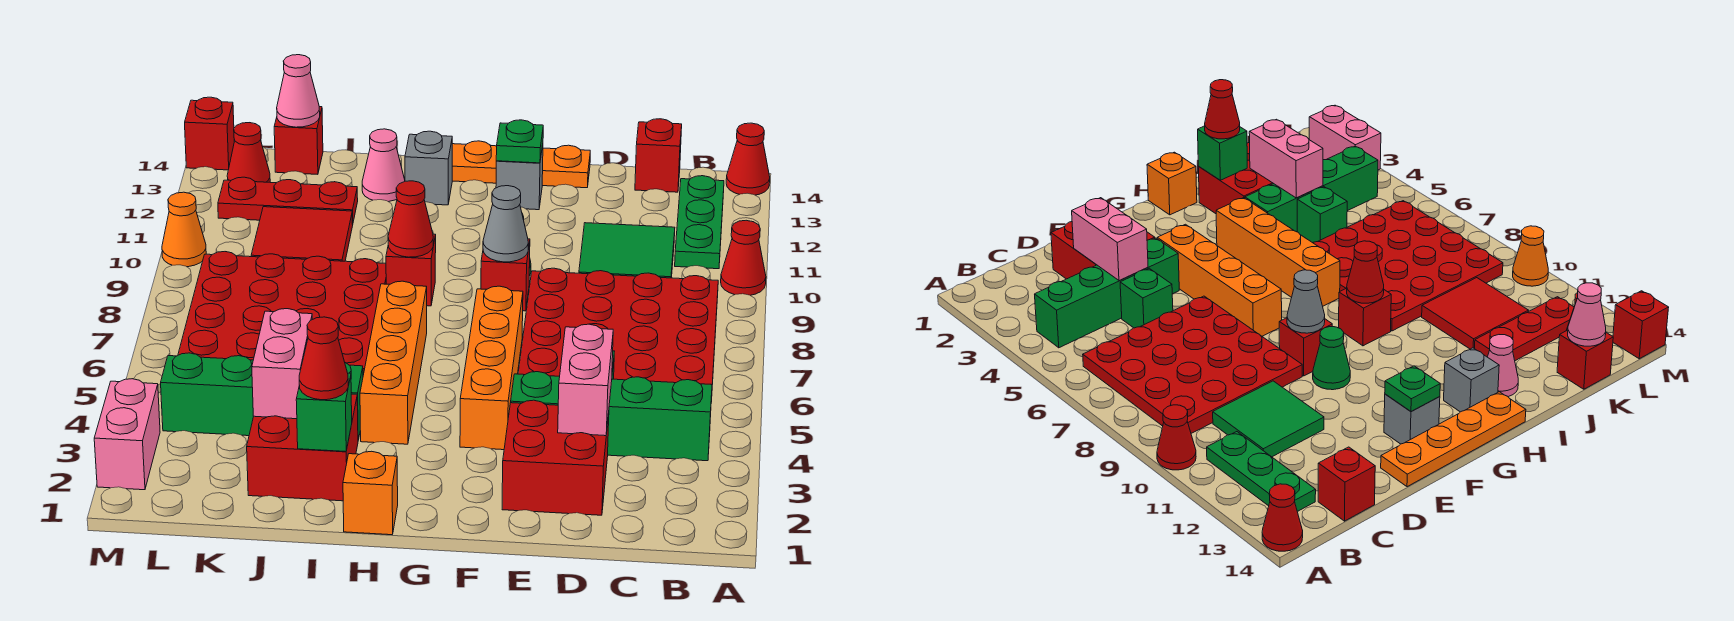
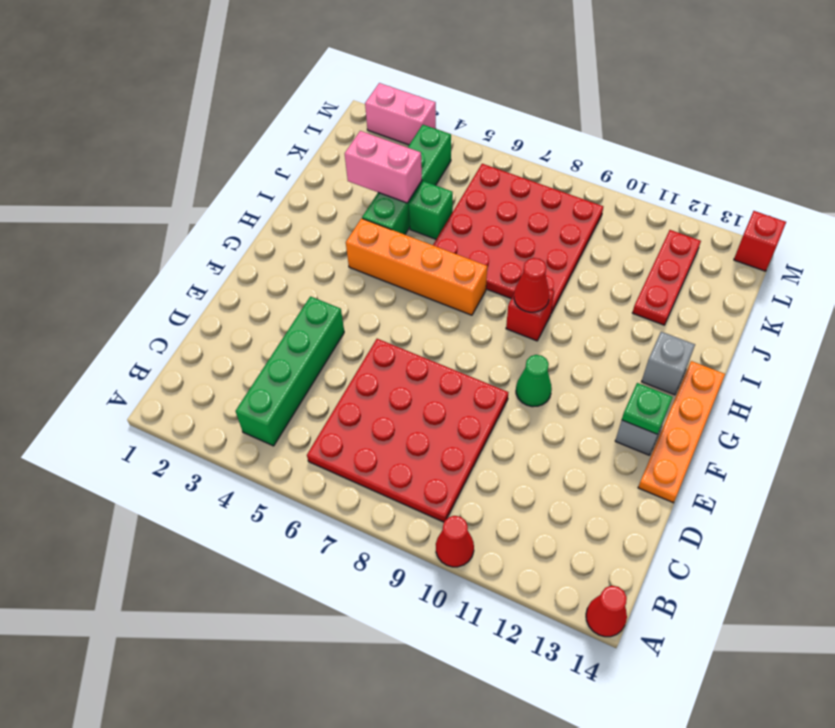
none -> green plate B11:B13 level 1
none -> green tile C10:D11 level 1
none -> red brick C14 level 1
none -> red brick D2:E3 level 1

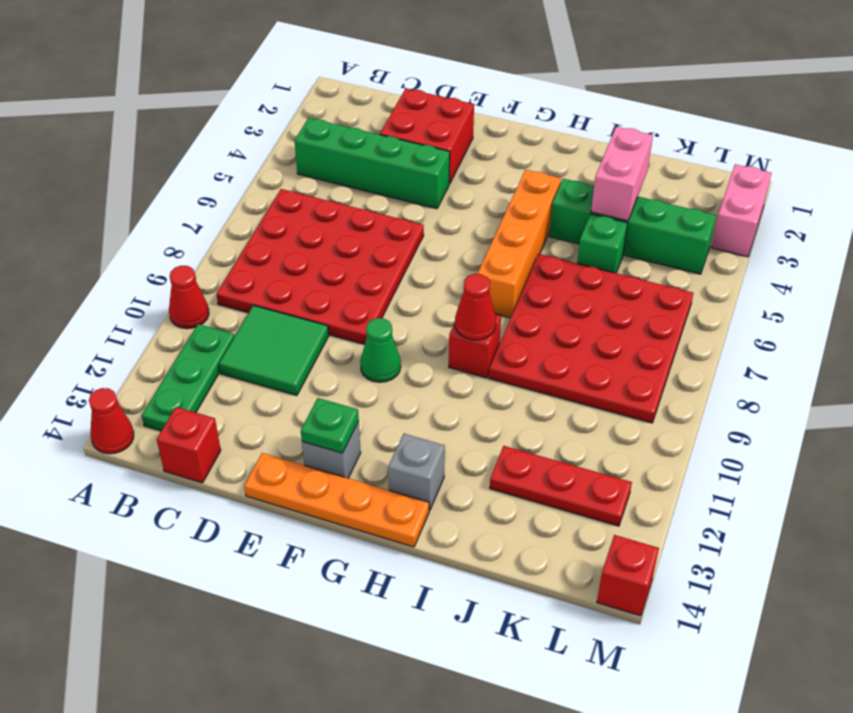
none -> green brick D5 level 1
none -> orange brick F4:F7 level 1
none -> red brick F9 level 1
none -> orange brick H1 level 1

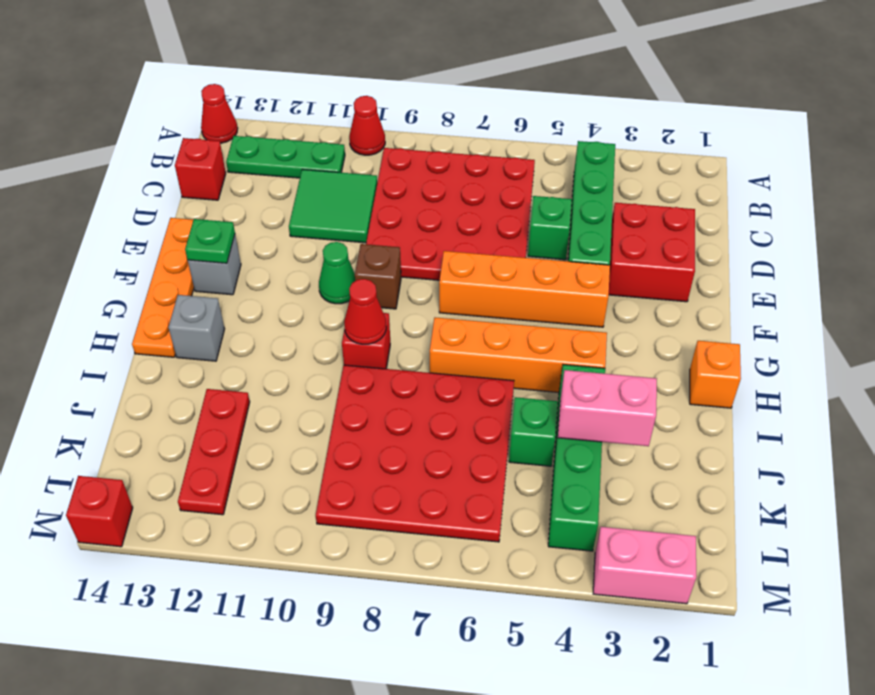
brown brick F9 level 1 -> red brick F9 level 1
none -> red brick I2:J3 level 1
none -> pink cone I13 level 1
none -> red tile J10:K11 level 1
none -> red brick K14 level 1

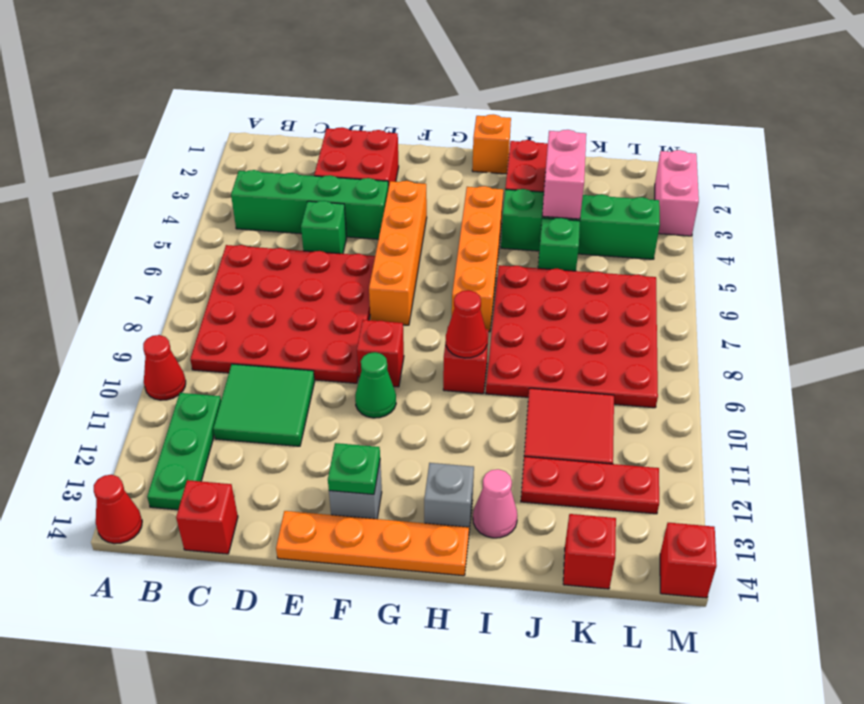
none -> red cone L13 level 1
none -> orange cone M10 level 1
none -> pink brick D3:D4 level 2
none -> grey cone F9 level 2

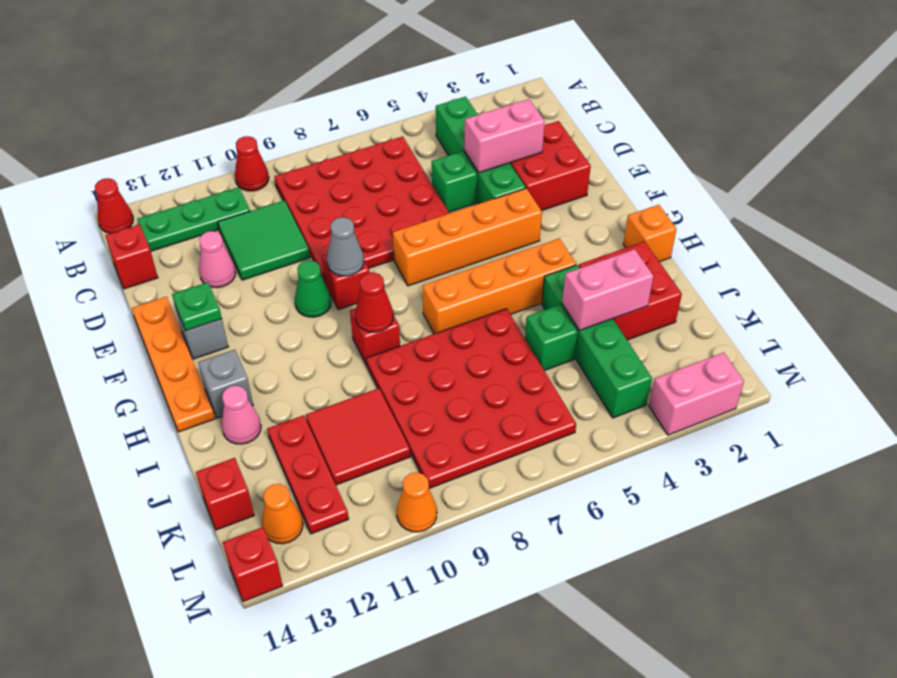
pink cone D12 level 1 -> pink cone K14 level 2
orange cone L13 level 1 -> red cone L13 level 1
none -> green brick I2 level 2
none -> red cone I2 level 3

